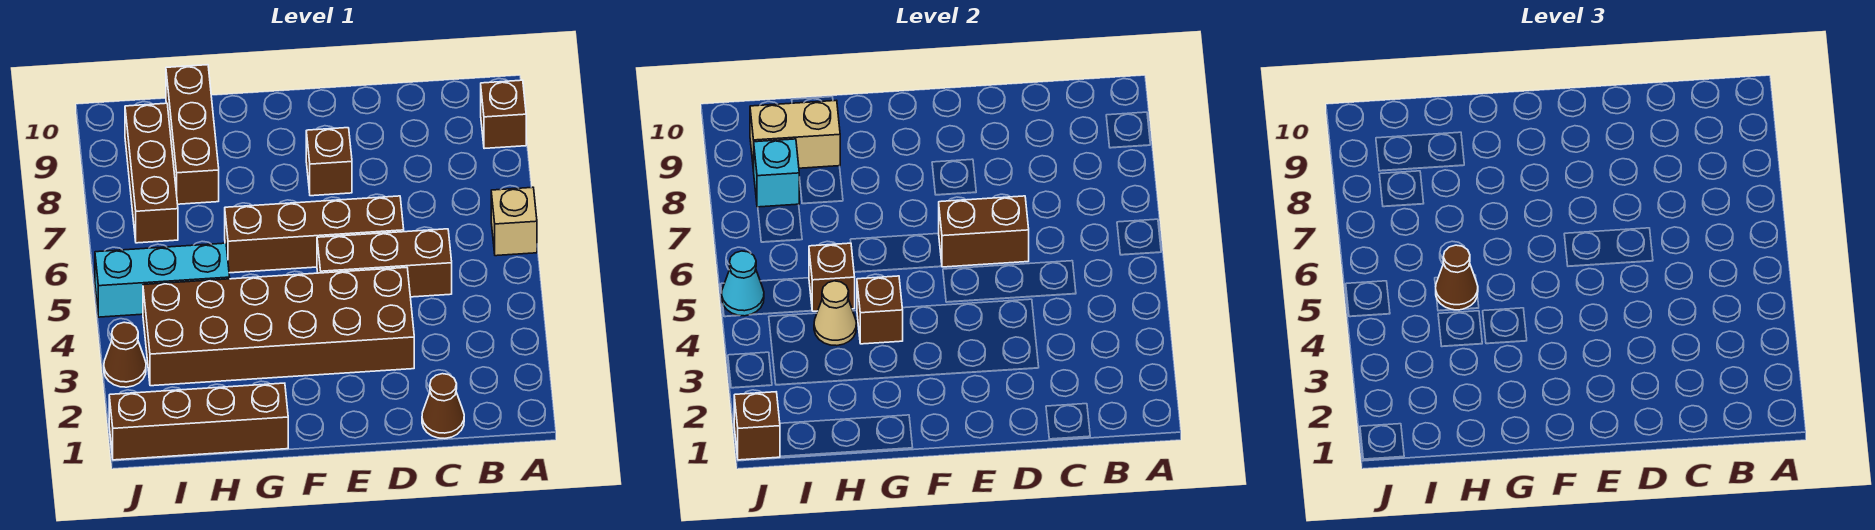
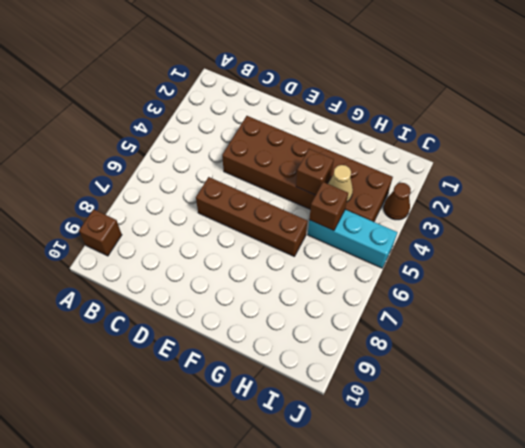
none -> tan brick A6 level 1
none -> brown cone C1 level 1
none -> brown brick C5:E5 level 1

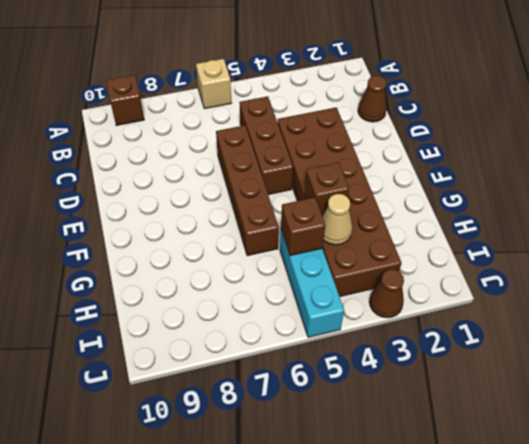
none -> brown brick E8 level 1
none -> brown brick G1:J1 level 1
none -> brown brick H8:H10 level 1

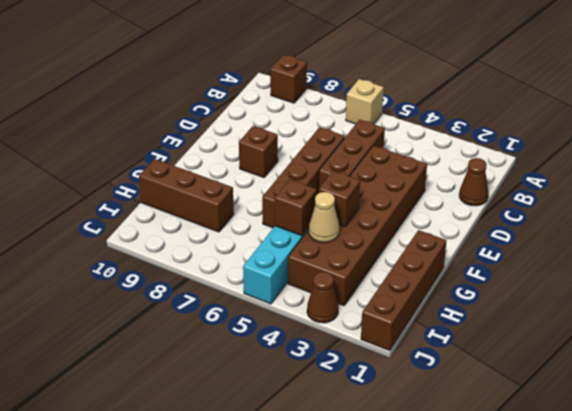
none -> brown brick I7:I9 level 1
none -> brown brick D6:E6 level 2
none -> tan brick H9:I9 level 2

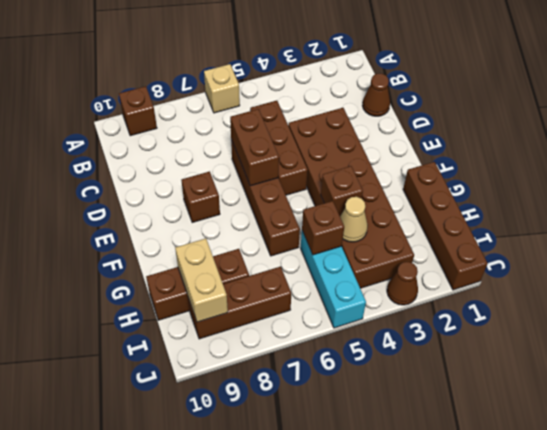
none -> cyan brick I8 level 2
none -> brown brick J1 level 2
none -> cyan cone J5 level 2

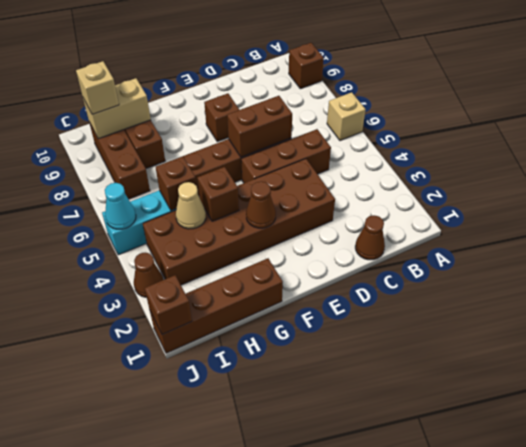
brown cone F3 level 2 -> brown cone H5 level 3
tan brick I9 level 3 -> none
none -> cyan brick I8 level 2

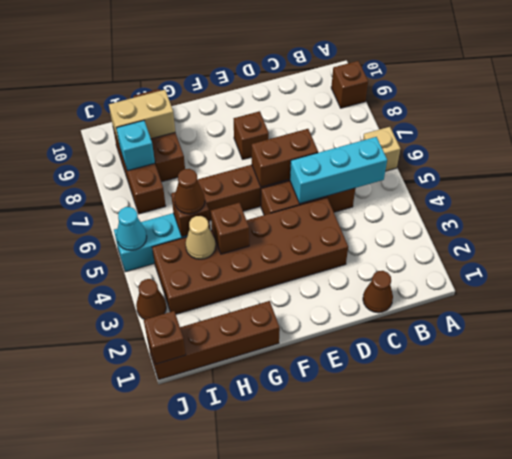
cyan brick B5:D5 level 2 -> none

